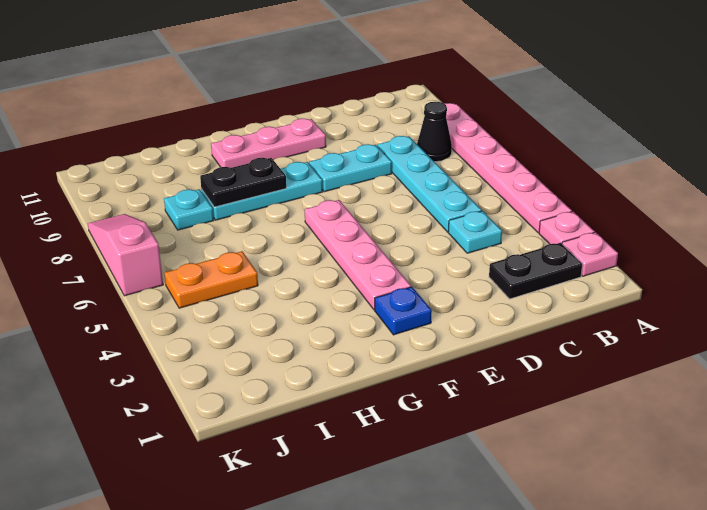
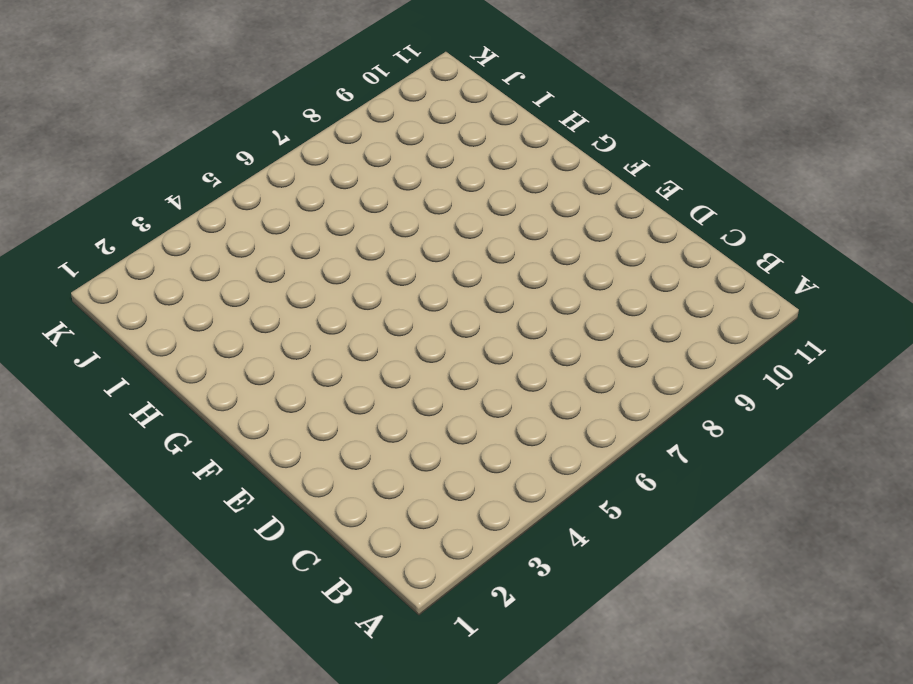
none -> pink plate A2 level 1
none -> pink plate A3 level 1
none -> pink plate A4:A9 level 1

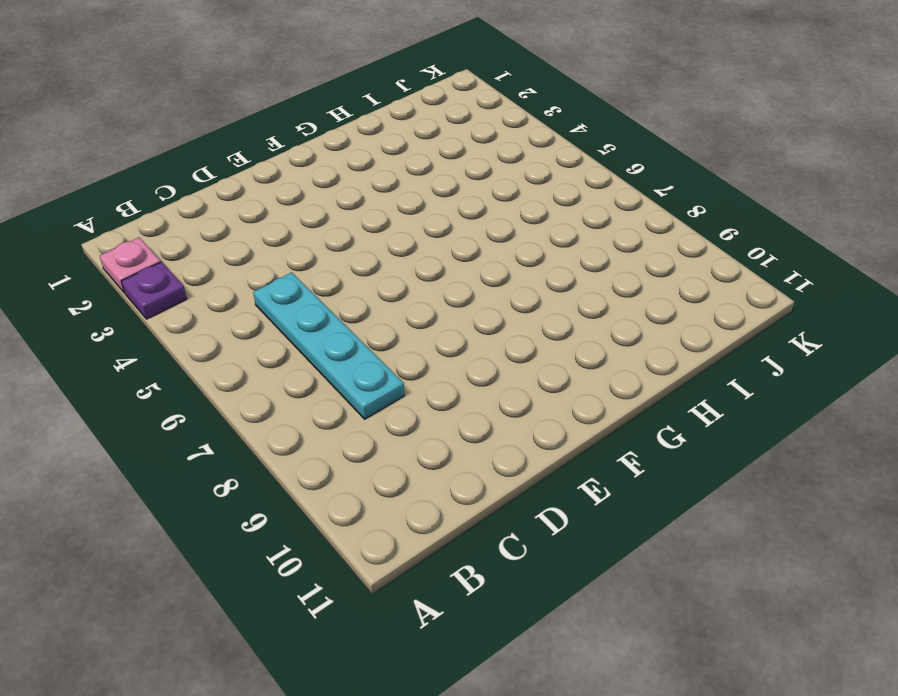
purple plate A3 level 1 -> pink plate A3 level 1
none -> pink plate A4:A9 level 1
none -> black plate B2:C2 level 1
none -> black cone B8 level 1

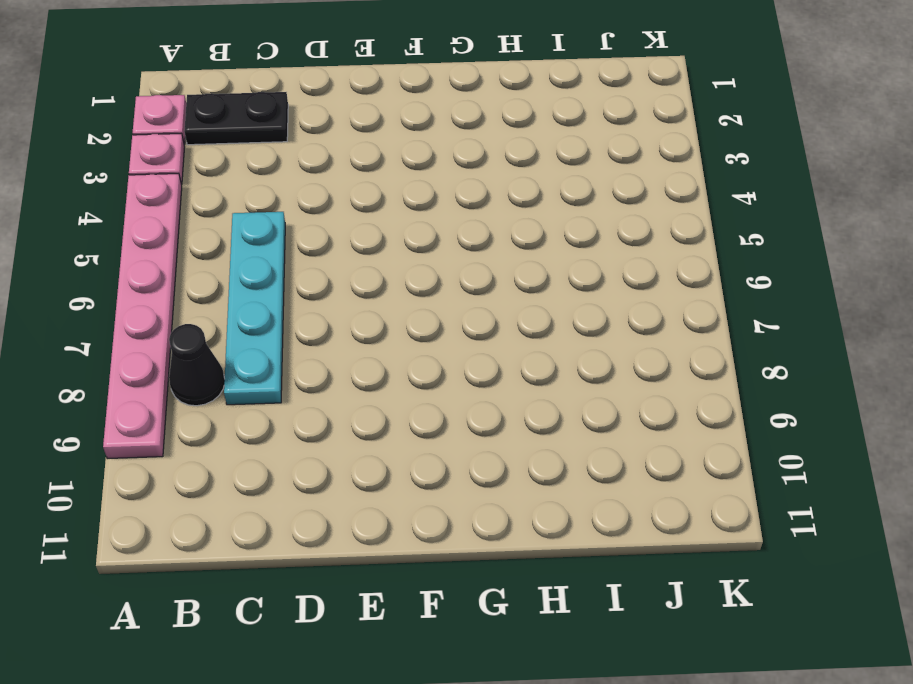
none -> cyan plate C4 level 1
none -> cyan plate D8:E8 level 1
none -> pink plate E10:G10 level 1

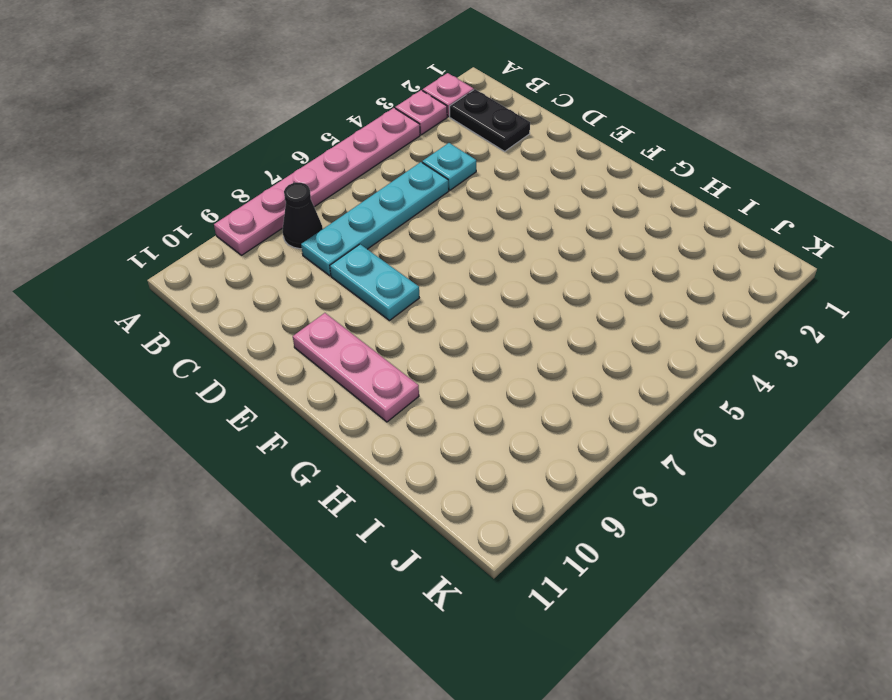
none -> blue plate F2 level 1
none -> pink plate F3:F6 level 1
none -> cyan plate F8:H8 level 1

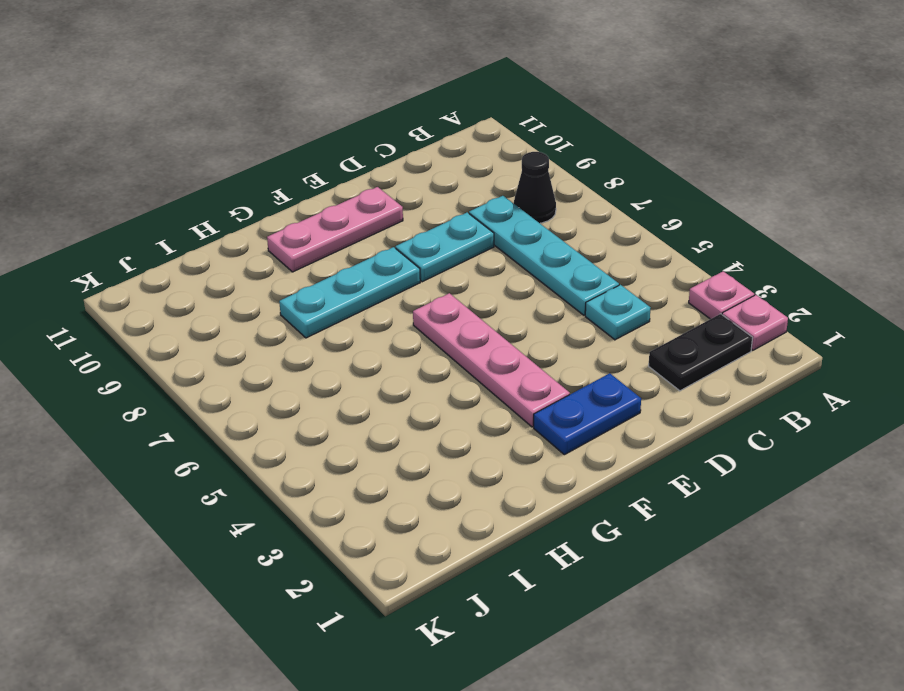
blue plate E2:F2 level 1 -> blue plate F2 level 1
none -> pink plate A4:A9 level 1
none -> orange plate I5:J5 level 1
none -> cyan plate I8 level 1

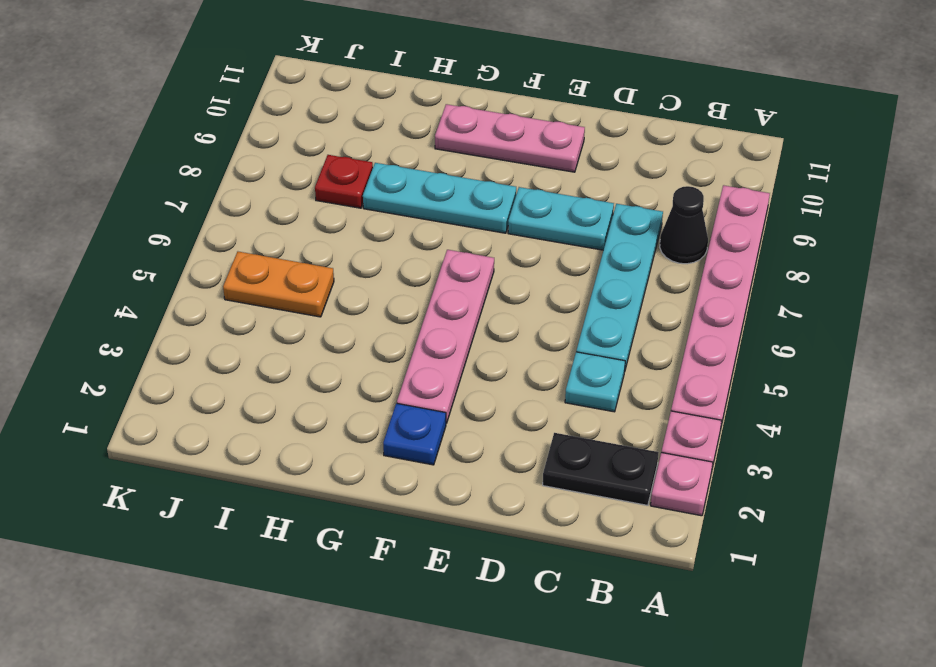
red plate I8 level 1 -> cyan plate I8 level 1
none -> pink slope K6:K8 level 1 top 6
none -> black plate G8:H8 level 2

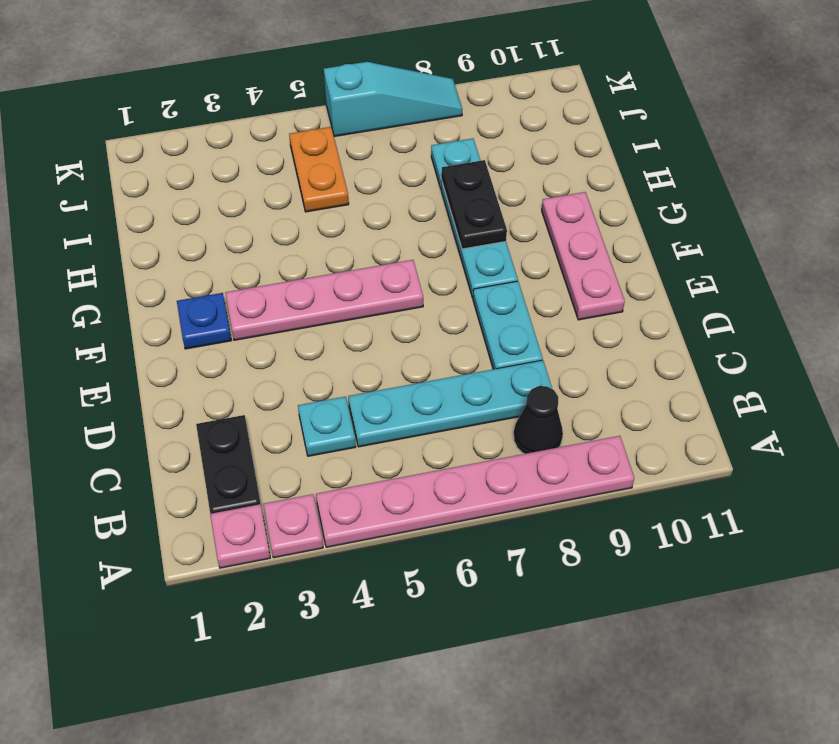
cyan slope K6:K8 level 1 top 6 -> pink slope K6:K8 level 1 top 6

